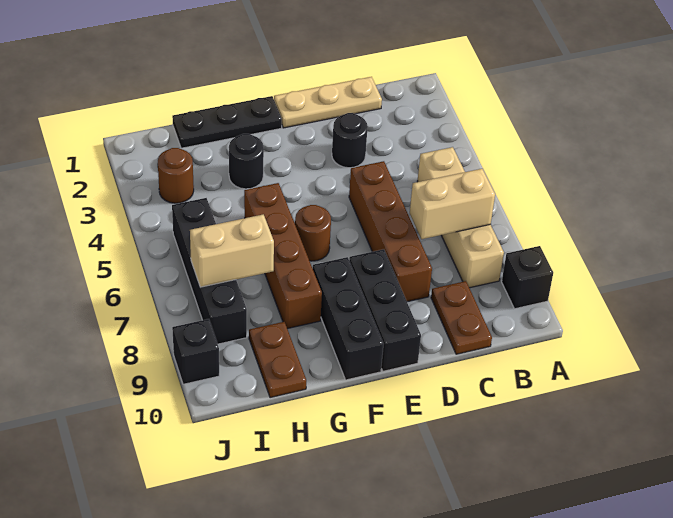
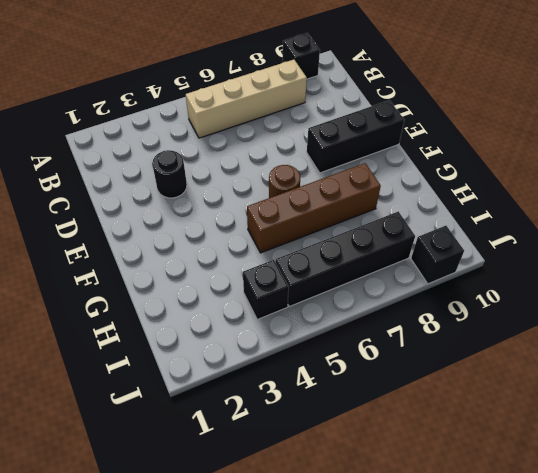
black brick I4 level 1 -> none
none -> tan plate C1:E1 level 1
none -> brown plate C9:C10 level 1
none -> brown brick D5:D8 level 1

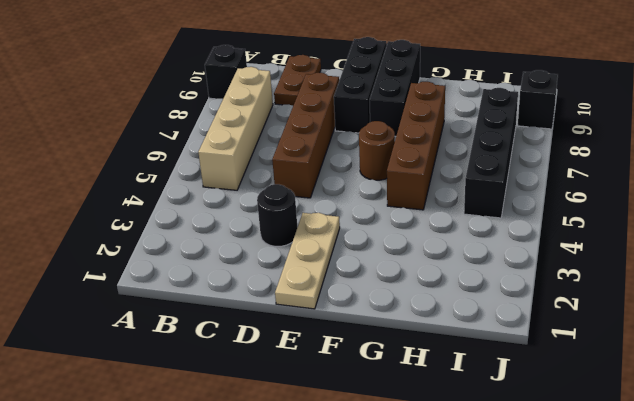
tan plate E1:E3 level 1 -> tan plate C1:E1 level 1
none -> black plate F1:H1 level 1
none -> black round brick G3 level 1
none -> brown plate H9:H10 level 1

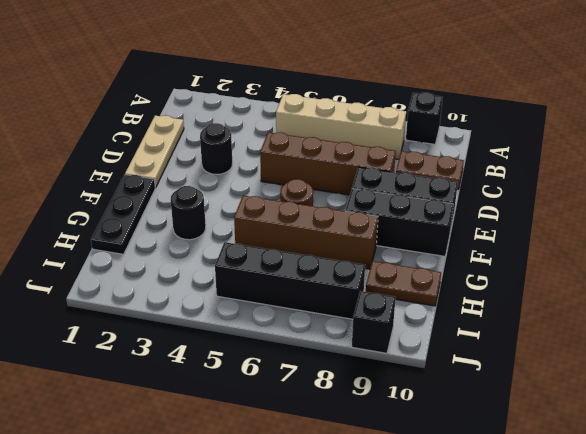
none -> brown round brick I3 level 1
none -> tan brick B7:C7 level 2
none -> tan brick H7:I7 level 2

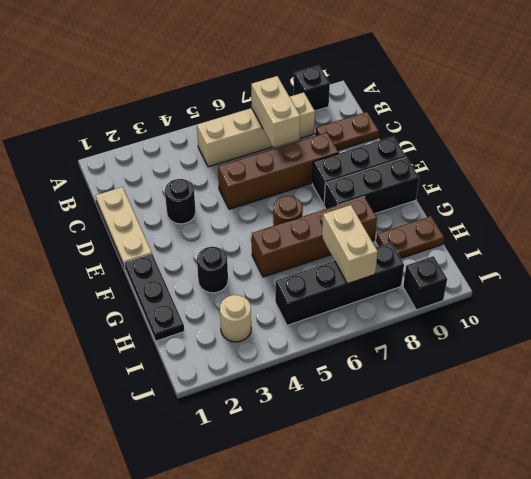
tan round brick I3 level 1 -> brown round brick I3 level 1

